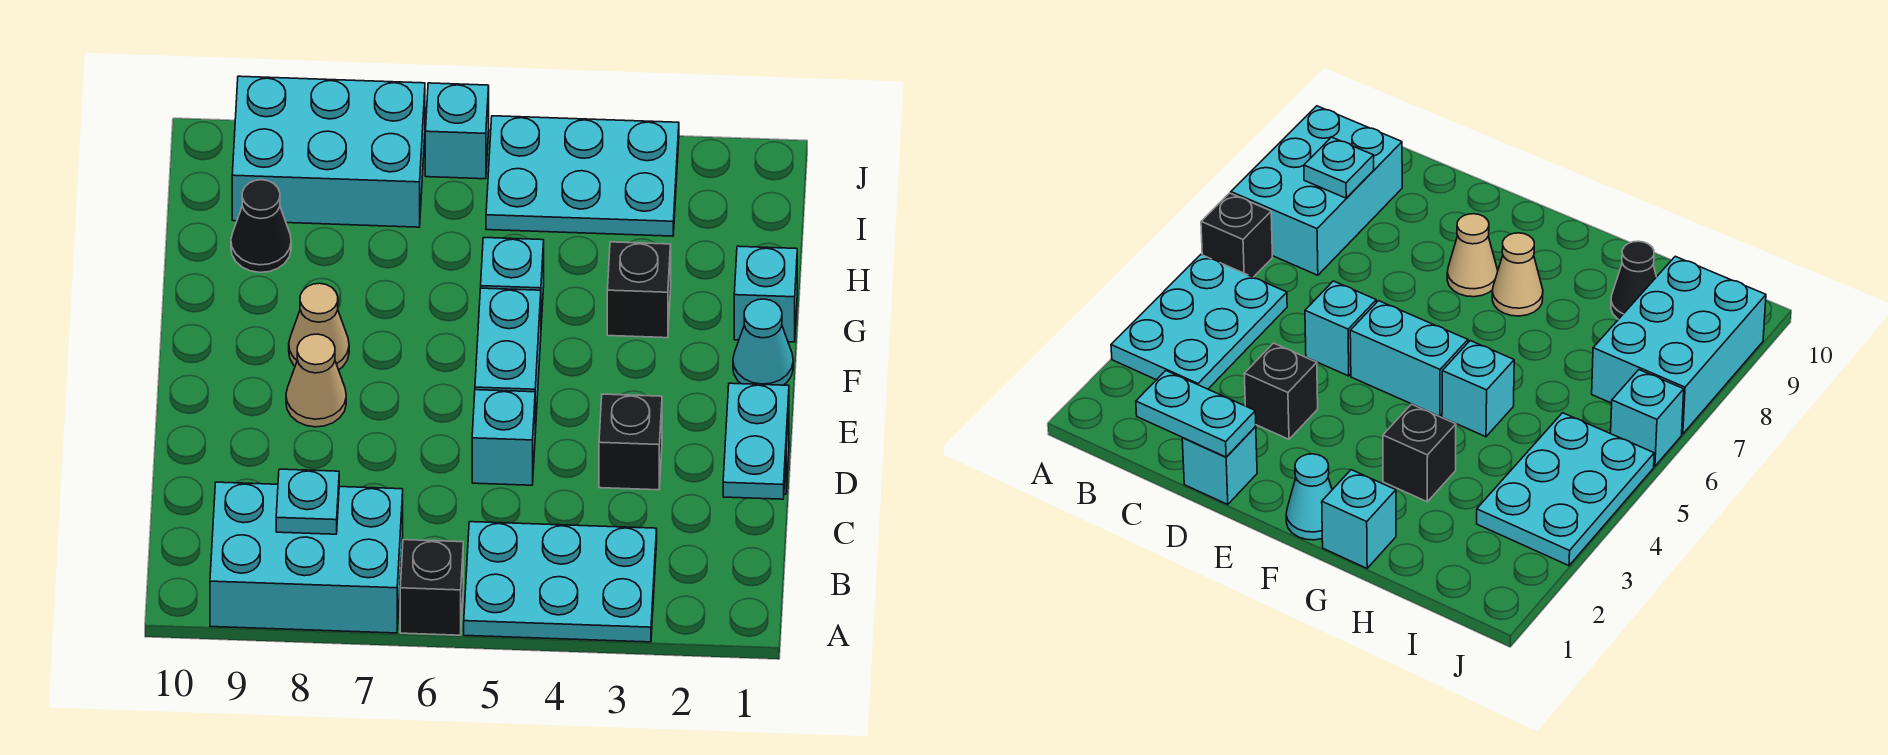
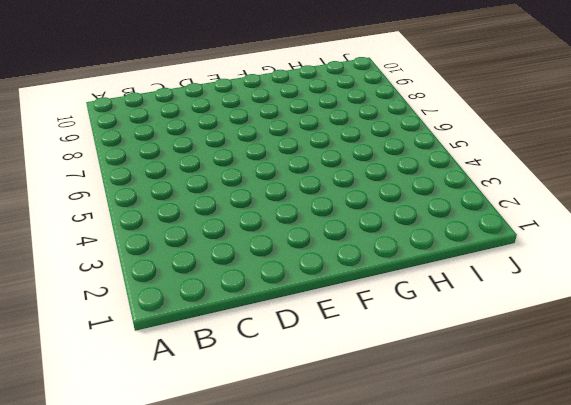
none -> cyan plate A3:B5 level 1
none -> black brick A6 level 1
none -> cyan brick A7:B9 level 1

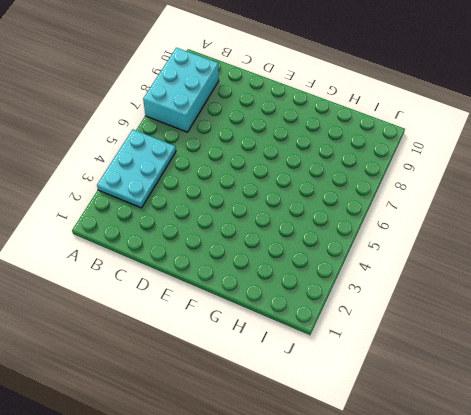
none -> black brick A6 level 1
none -> cyan brick D1 level 1
none -> black brick D3 level 1

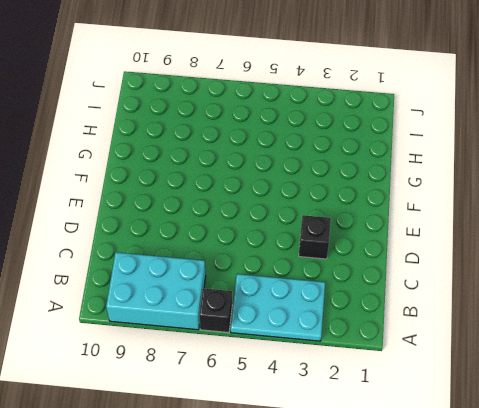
none -> cyan brick D1 level 1
none -> cyan brick D5 level 1
none -> cyan brick E5:F5 level 1

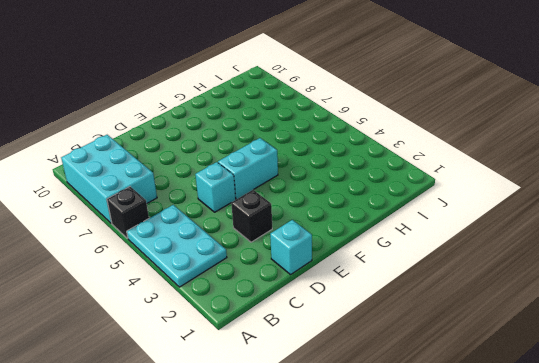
none -> tan cone E8 level 1
none -> cyan cone F1 level 1
none -> tan cone F8 level 1

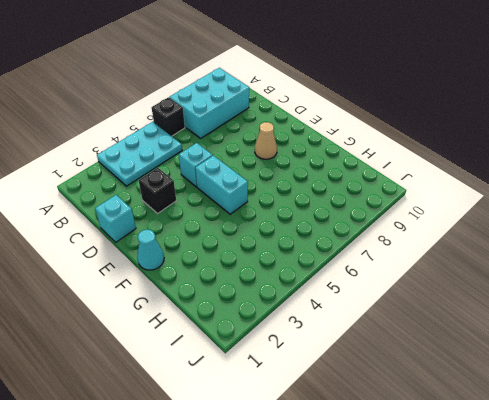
none -> tan cone F8 level 1
none -> cyan brick G1 level 1
none -> black brick G3 level 1

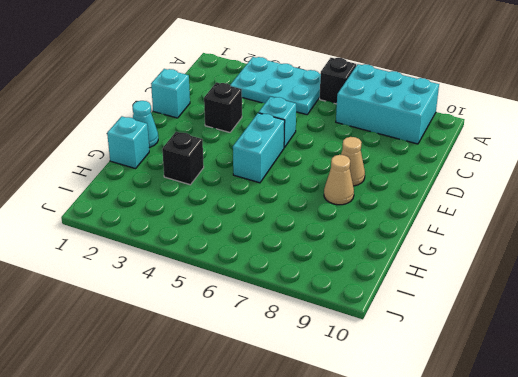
none -> cyan brick G5 level 1
none -> black cone H9 level 1
none -> cyan plate I3:J5 level 1

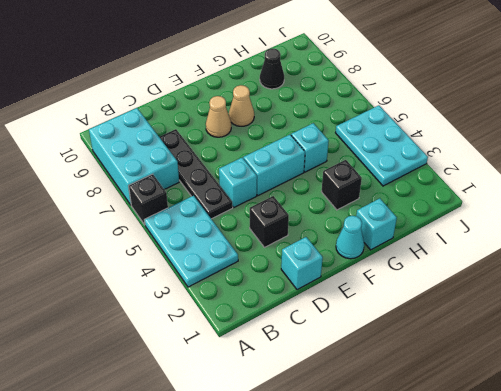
black plate C5:C8 level 1 -> none
none -> cyan brick I7:J9 level 1
none -> cyan brick J6 level 1
none -> cyan plate B8 level 2

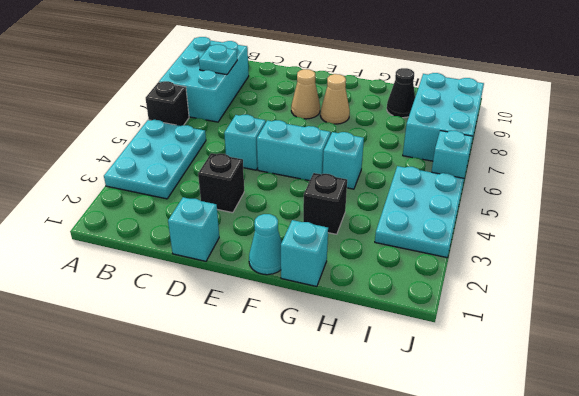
none -> cyan plate C1:D1 level 2

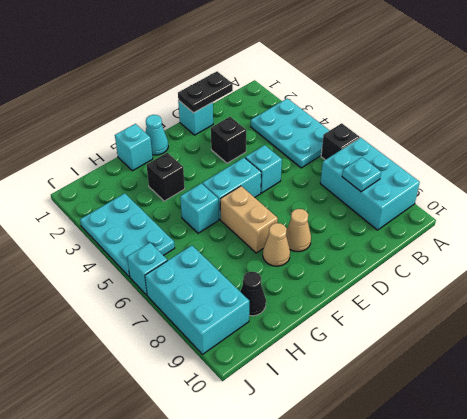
black plate C1:D1 level 2 -> cyan plate C1:D1 level 2
tan brick F6:F7 level 1 -> none

